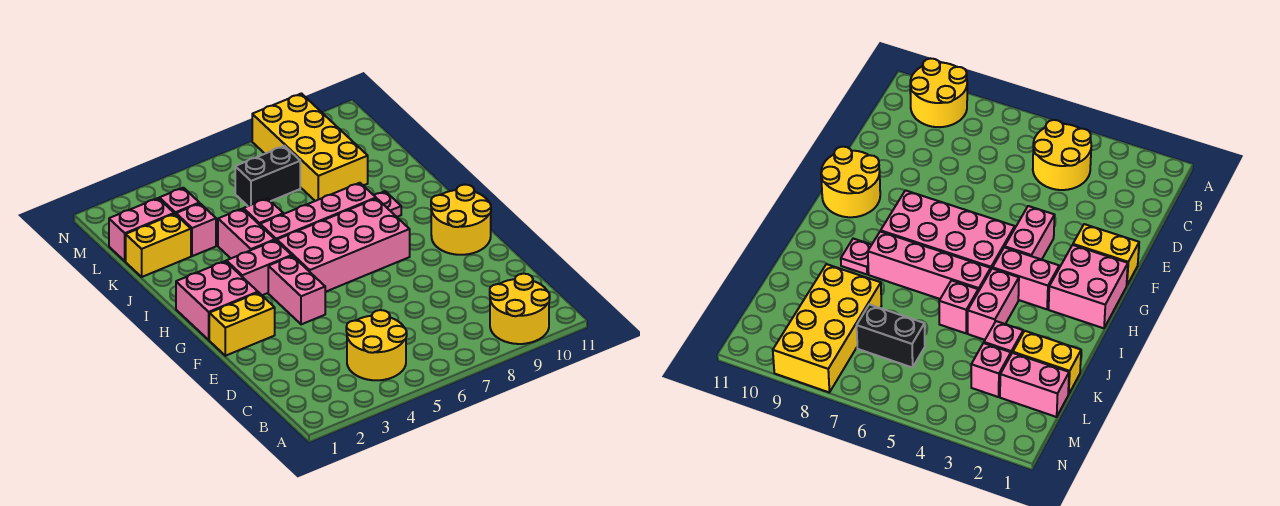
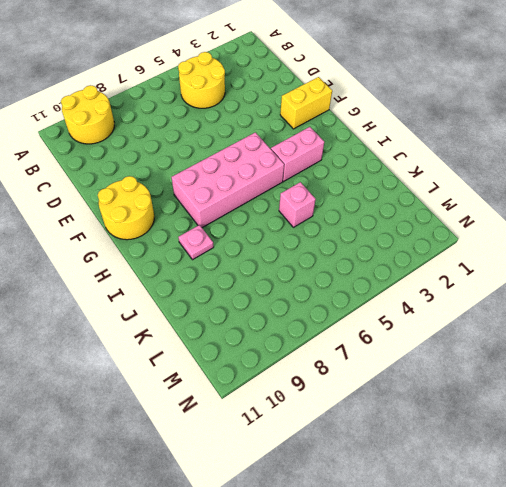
none -> pink brick F4:G4 level 1
none -> pink brick G1:H2 level 1
none -> pink brick I4:J4 level 1

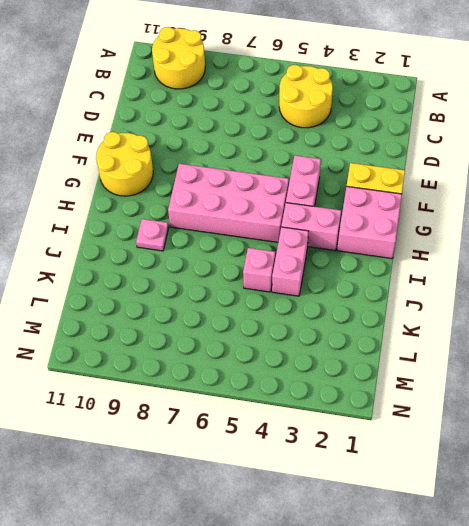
none -> pink brick I5:I8 level 1
none -> yellow brick K1:K2 level 1
none -> pink brick K3 level 1

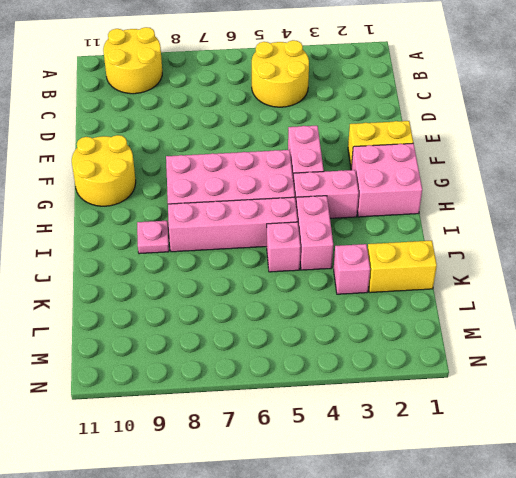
none -> yellow brick K8:N9 level 1
none -> pink brick L1:L2 level 1
none -> pink brick L3 level 1

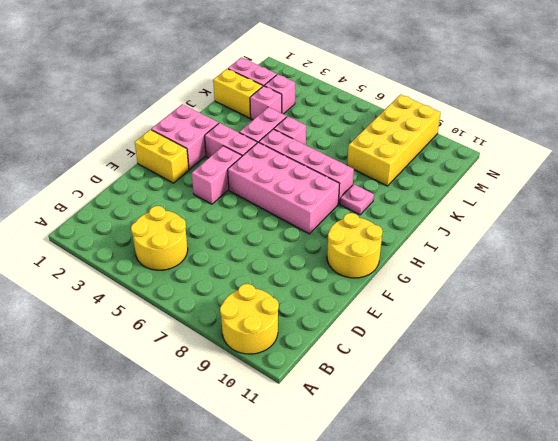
none -> black brick L6:L7 level 1

